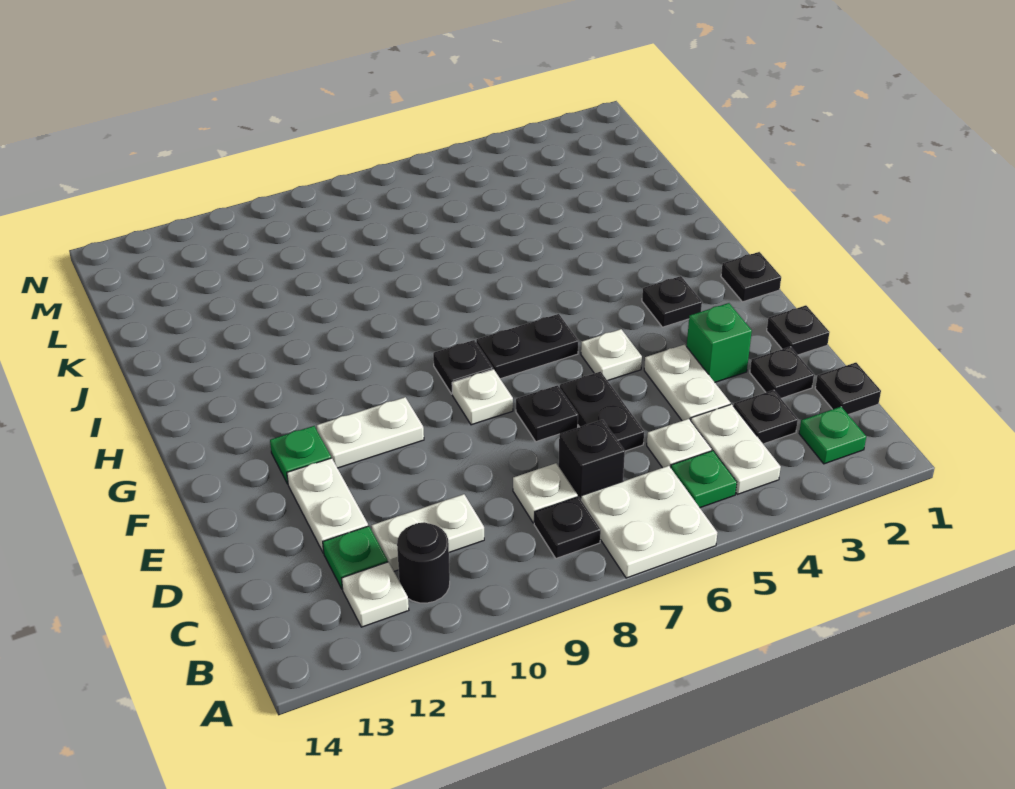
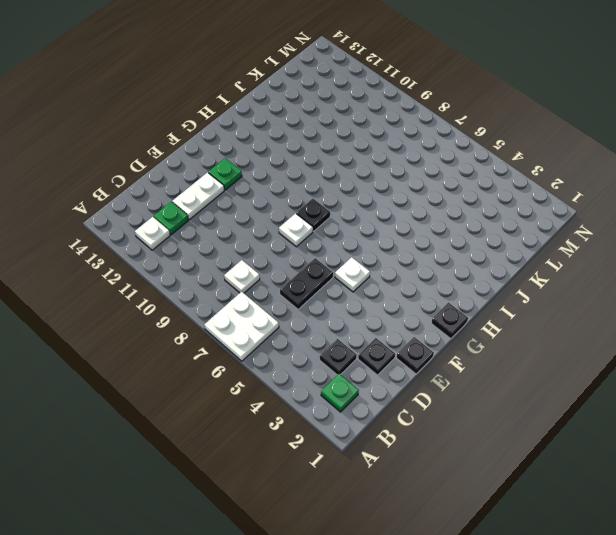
none -> white plate B4:C4 level 1
none -> green plate B5 level 1
none -> black plate B8 level 1

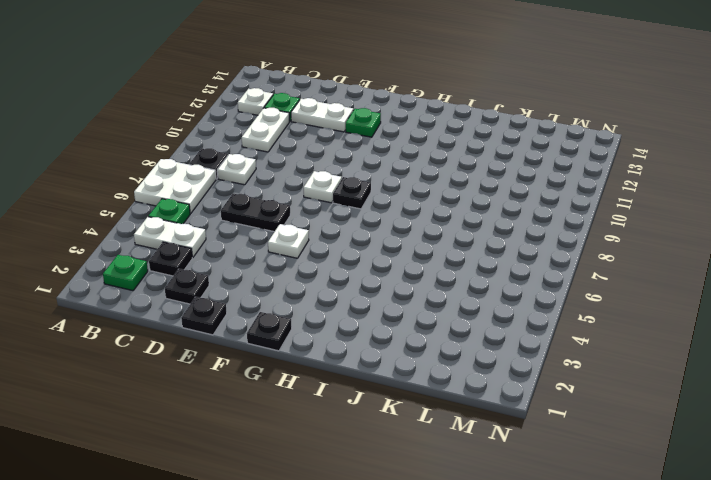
none -> black round brick B11 level 1
none -> black plate C1 level 1
none -> white plate C5 level 1

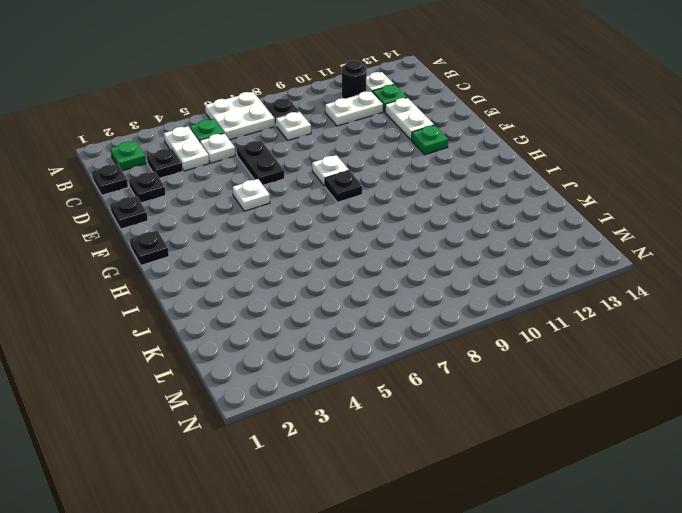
none -> black brick C7 level 1
none -> white plate D4:E4 level 1
none -> green brick E3 level 1

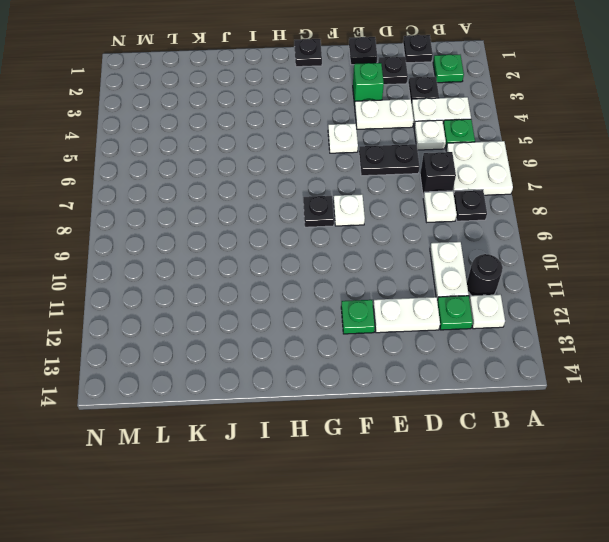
none -> black plate E7 level 1
none -> white plate F10:F11 level 1
none -> black plate G3 level 1

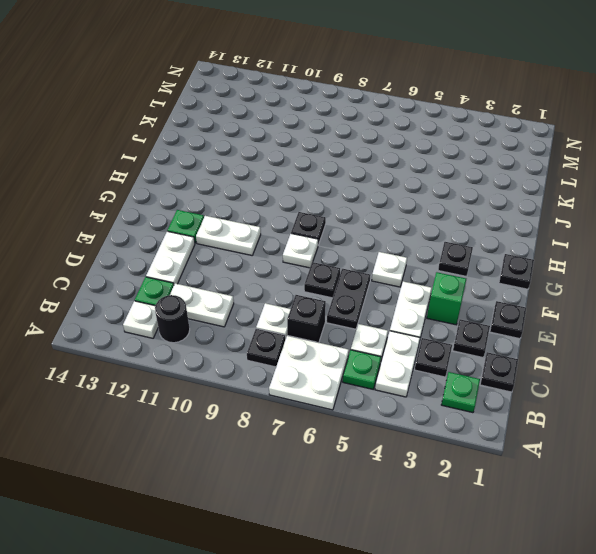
none -> black plate G6:G7 level 1

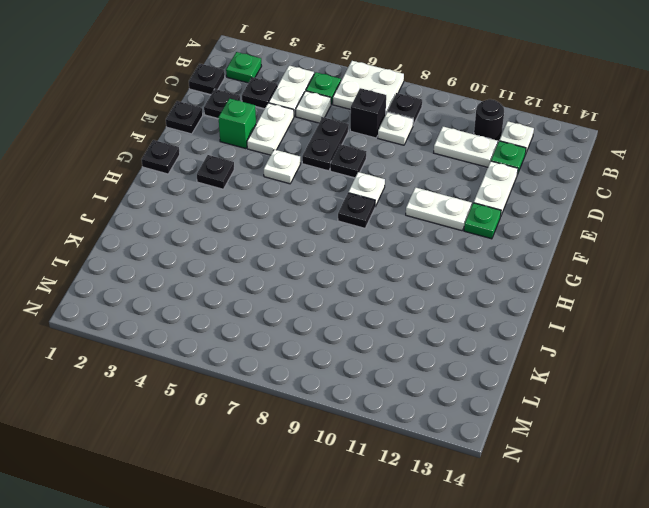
none -> black plate G6:G7 level 1

